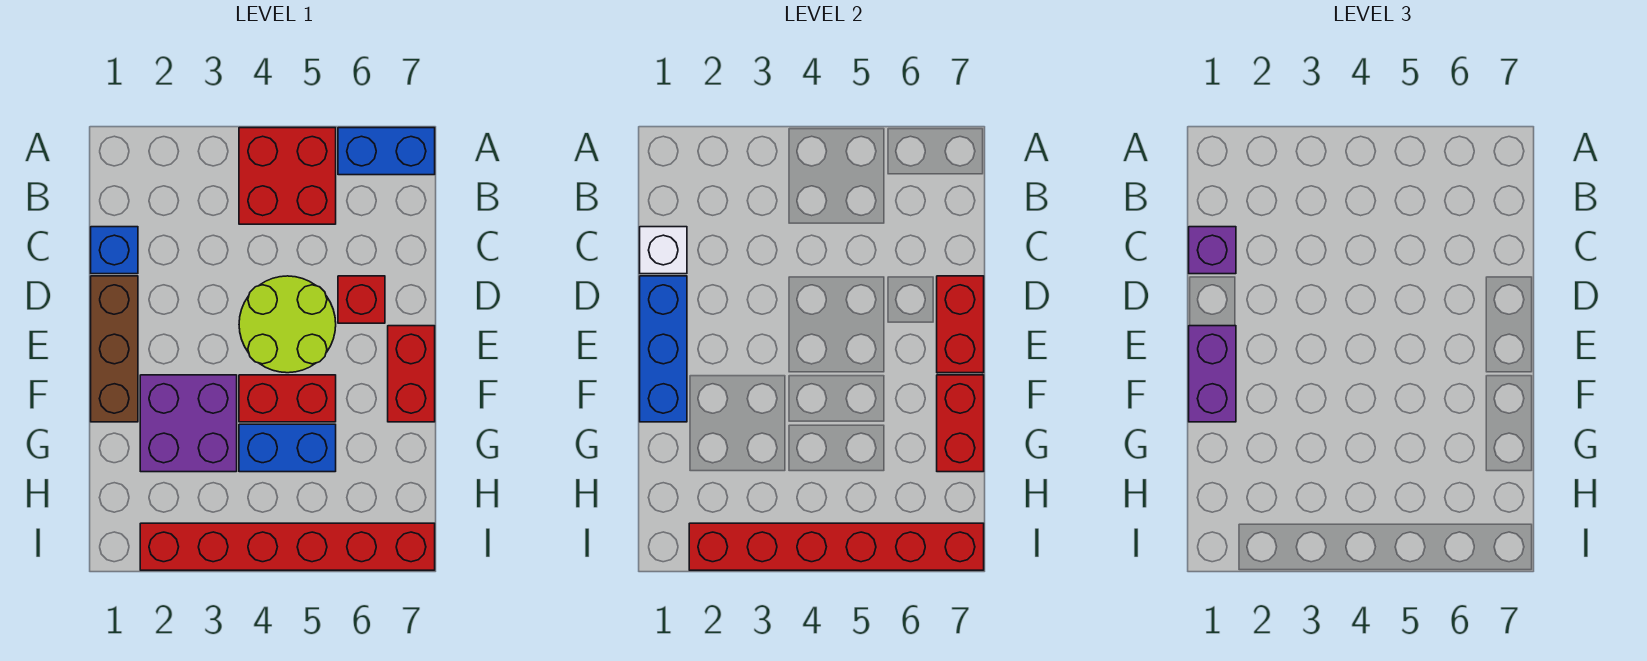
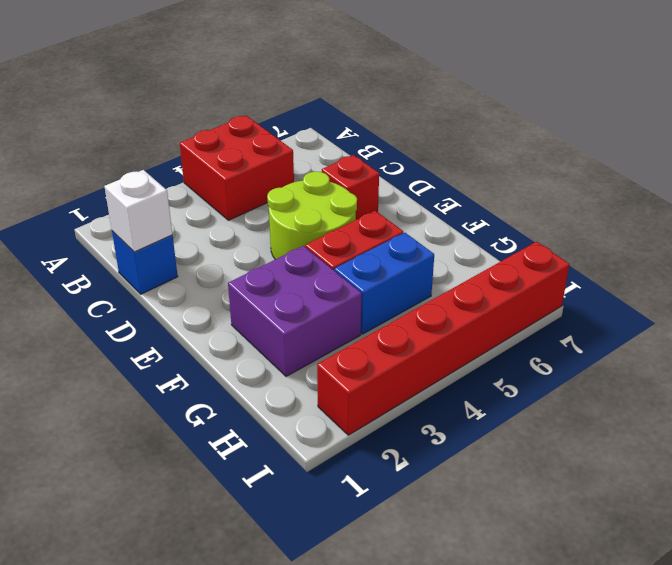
none -> blue brick A6:A7 level 1
none -> brown brick D1:F1 level 1
none -> red brick E7:F7 level 1

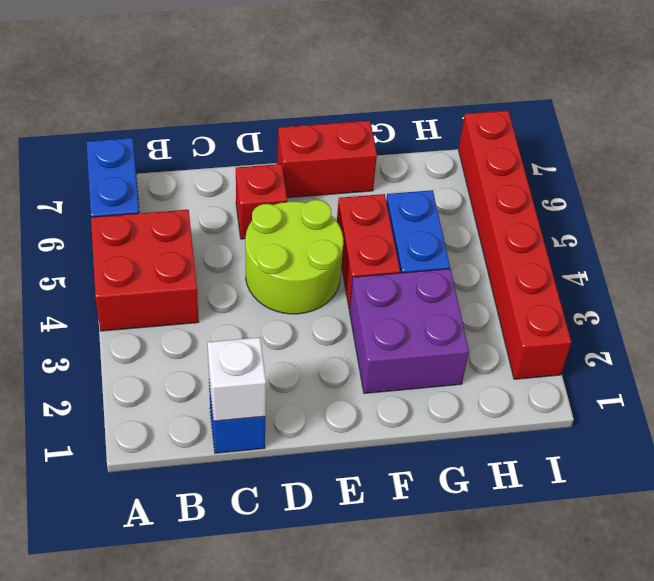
none -> brown brick D1:F1 level 1
none -> blue brick D1:F1 level 2
none -> red brick D7:E7 level 2

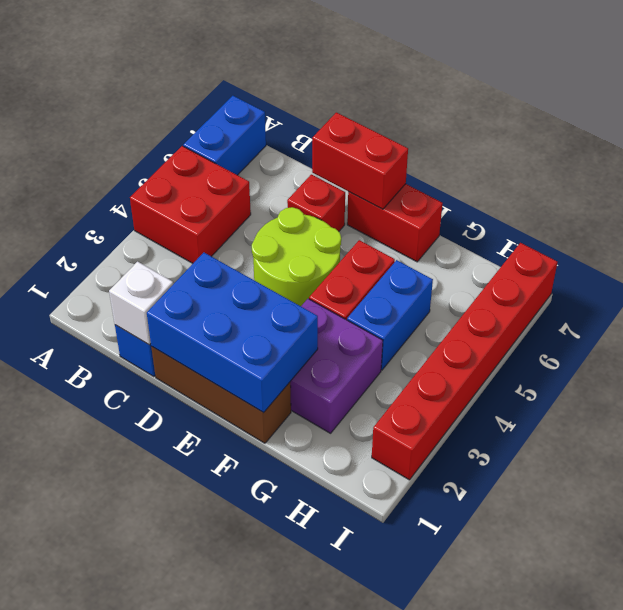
blue brick D1:F2 level 2 -> blue brick D1:F1 level 2
none -> red brick F7:G7 level 2
none -> red brick I2:I7 level 2
none -> purple brick C1 level 3

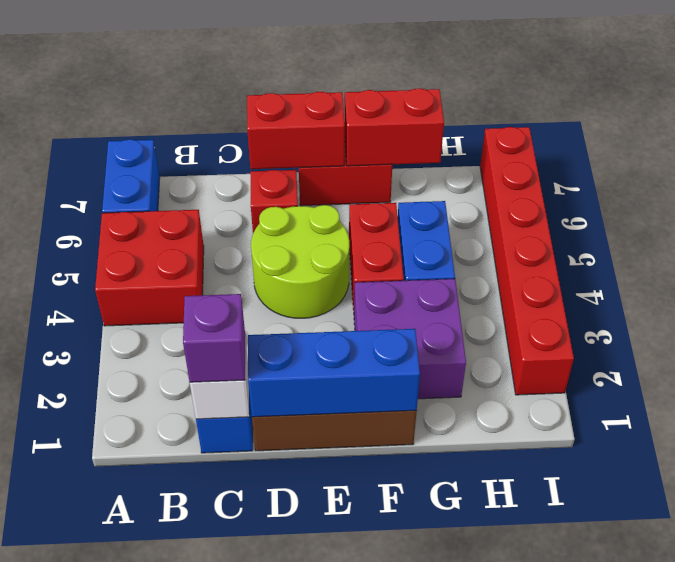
none -> red brick I2:I7 level 2
none -> purple brick E1:F1 level 3

